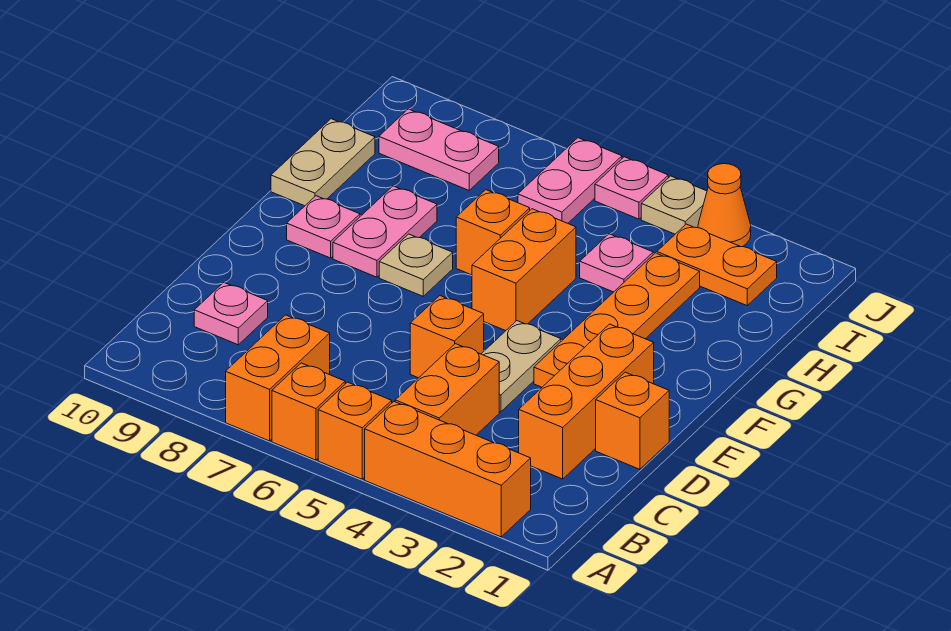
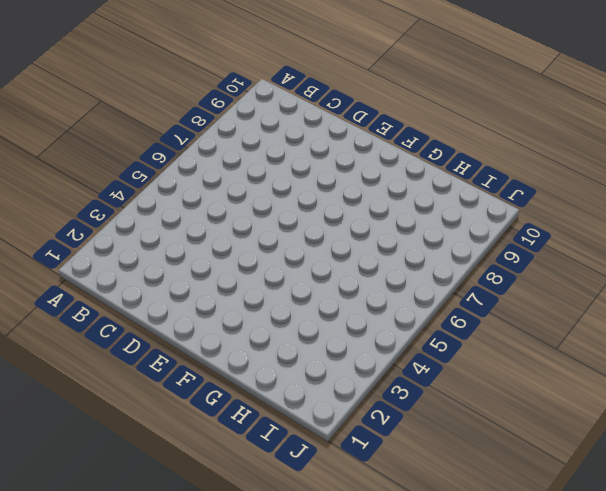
none -> orange brick A2:A4 level 1
none -> orange brick A5 level 1
none -> orange brick A6 level 1

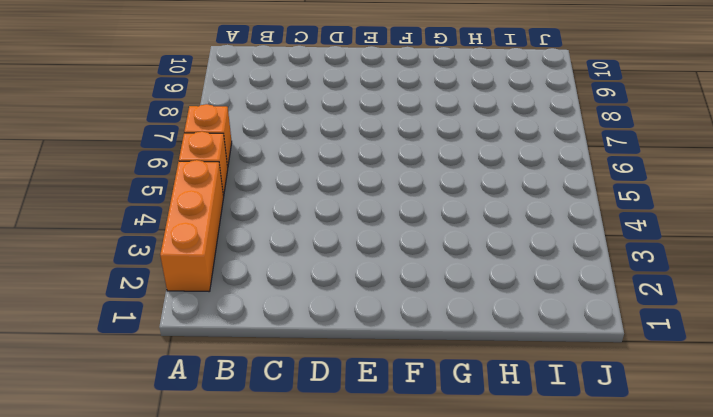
none -> orange brick A7:B7 level 1
none -> orange brick B4:C4 level 1
none -> orange brick C2:E2 level 1

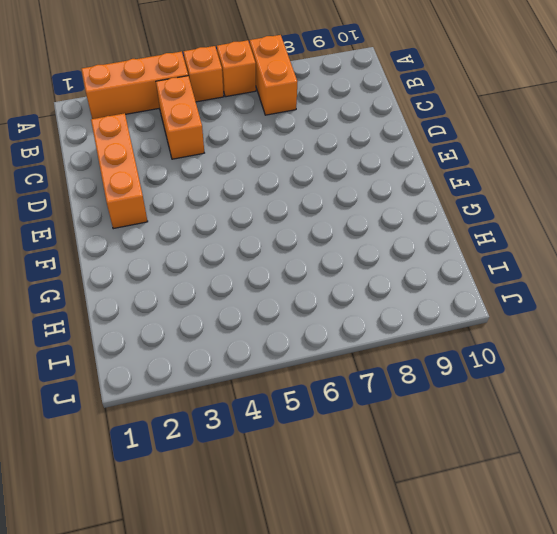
none -> pink plate C9 level 1
none -> orange brick D1 level 1
none -> tan plate D4:E4 level 1

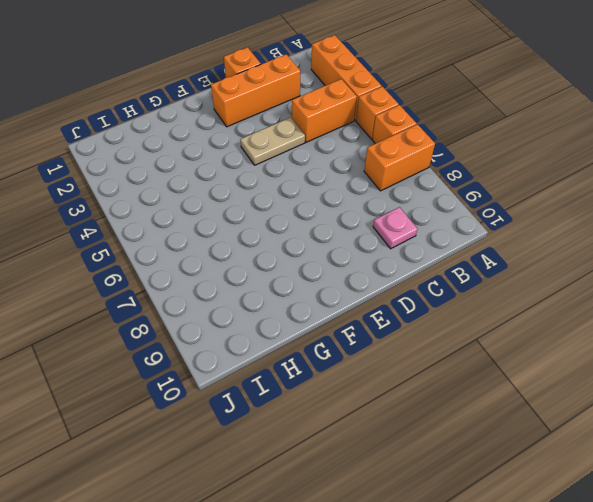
none -> orange brick D5 level 1
none -> orange plate E3:H3 level 1
none -> orange brick F5:G5 level 1

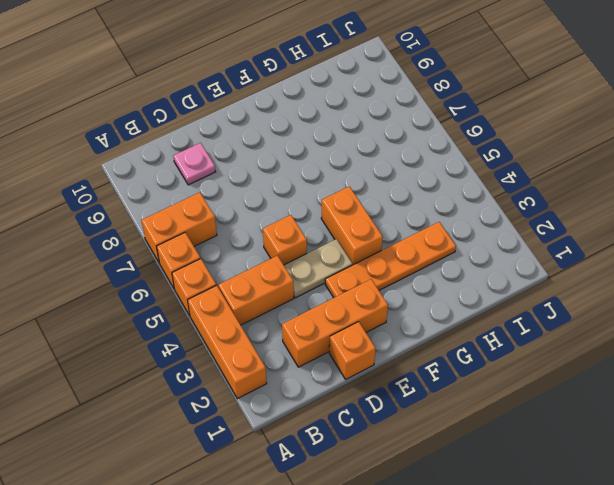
orange brick F4:F5 level 1 -> orange brick F5:G5 level 1
none -> tan plate F7 level 1
none -> pink plate F8:G8 level 1
none -> pink plate F9 level 1

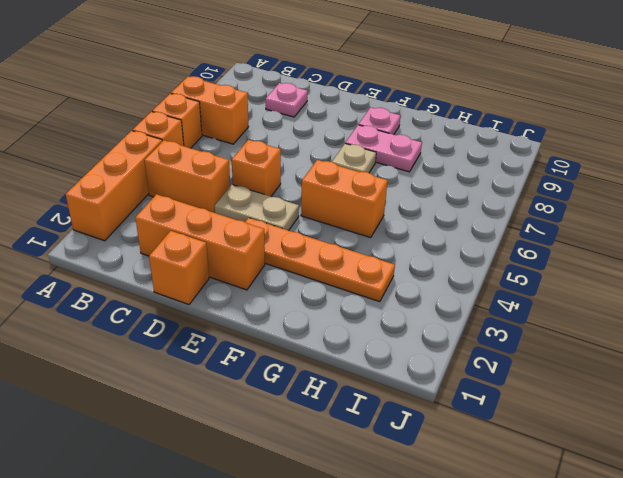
none -> orange brick G6 level 1
none -> tan plate G10:H10 level 1
none -> pink plate H4 level 1

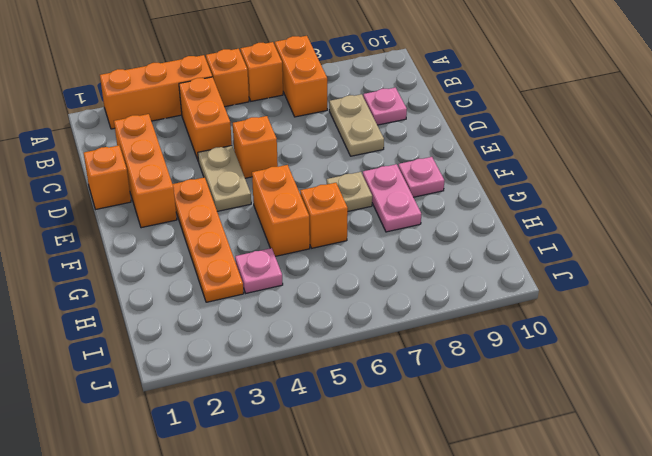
tan plate C8:D8 level 1 -> tan plate G10:H10 level 1
none -> orange plate I2:I3 level 1
none -> pink plate I6:J6 level 1
none -> pink plate I8:I9 level 1

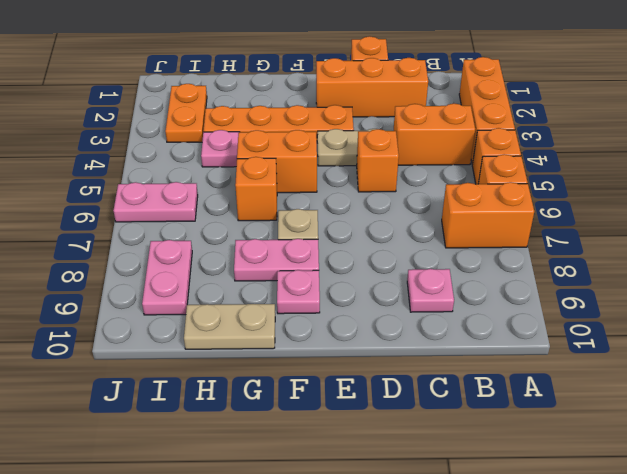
none -> orange cone J3 level 1
none -> tan plate J4 level 1
none -> pink plate J5 level 1

